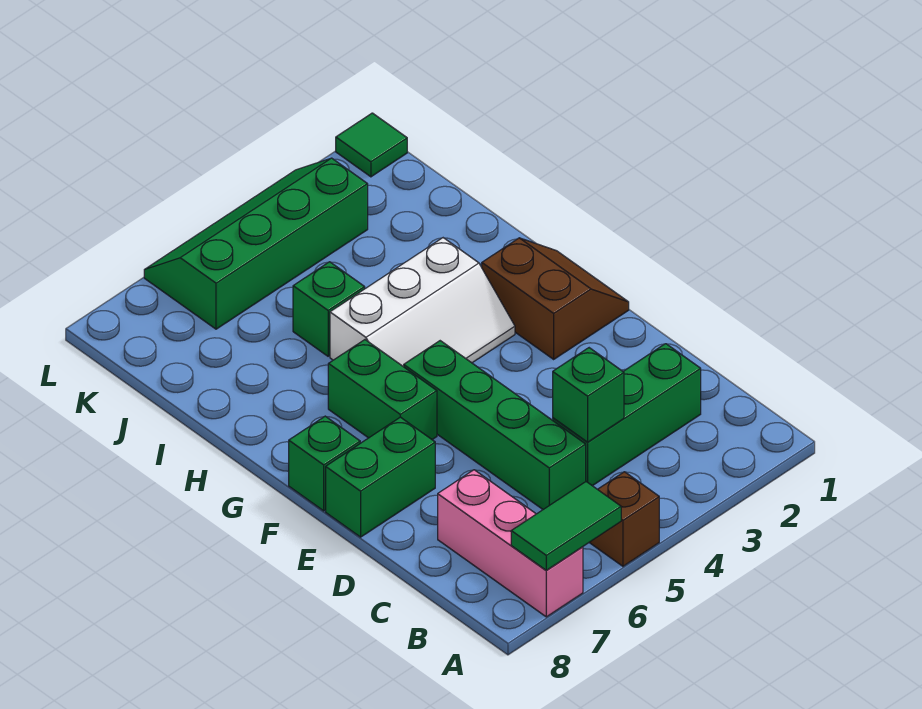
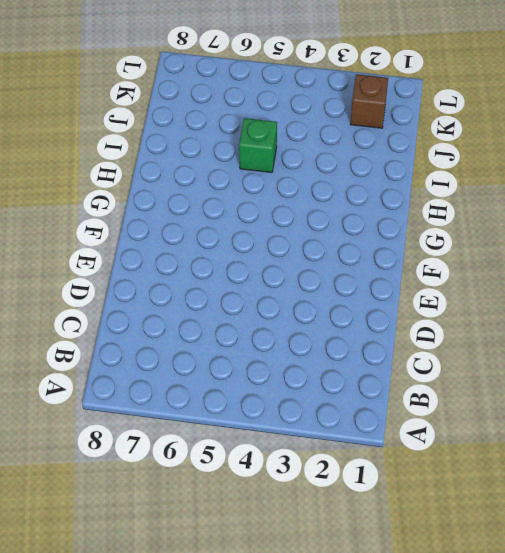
brown brick K2 level 1 -> brown brick A5 level 1
none -> pink brick A7:C7 level 1
none -> green brick C2:C4 level 1
none -> green brick C5:F5 level 1

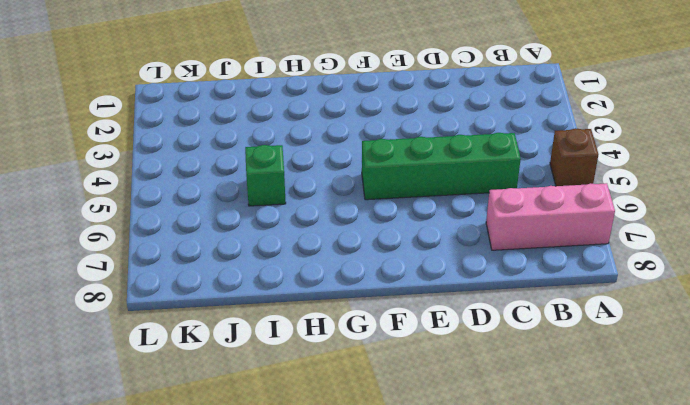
none -> green brick C2:C4 level 1
none -> green brick E7:E8 level 1
none -> brown slope F1:G2 level 1 top 2

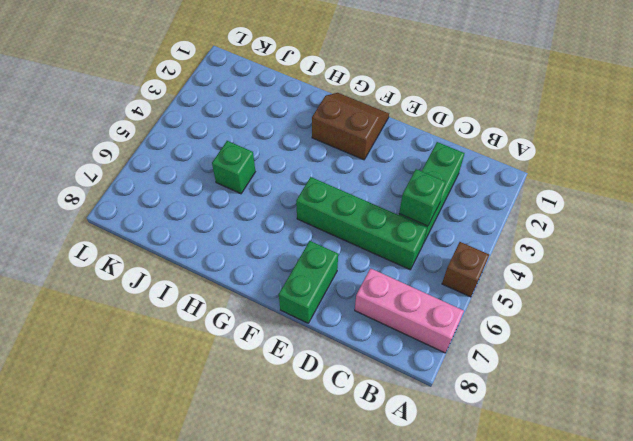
none -> green brick F6:G6 level 1
none -> green brick F8 level 1
none -> white slope G3:H5 level 1 top H

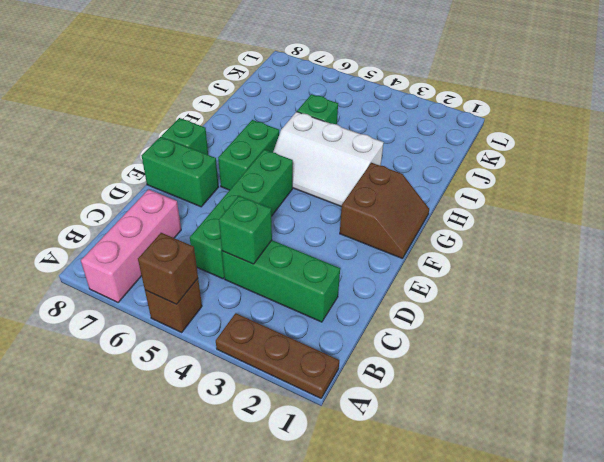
brown plate A1:A3 level 1 -> none
brown brick A5 level 2 -> none
none -> green slope K3:L6 level 1 top K
none -> green tile L1 level 1
none -> green tile A6:A7 level 2

